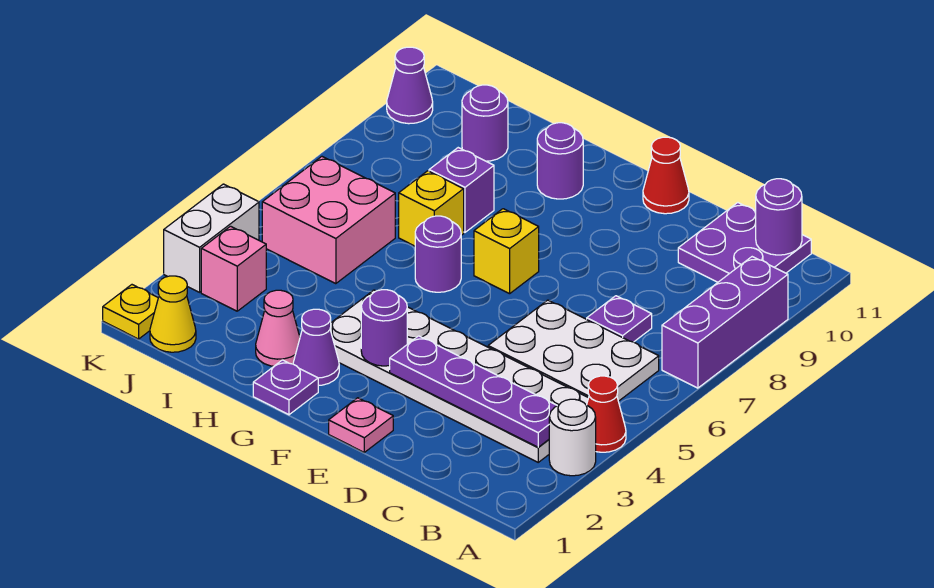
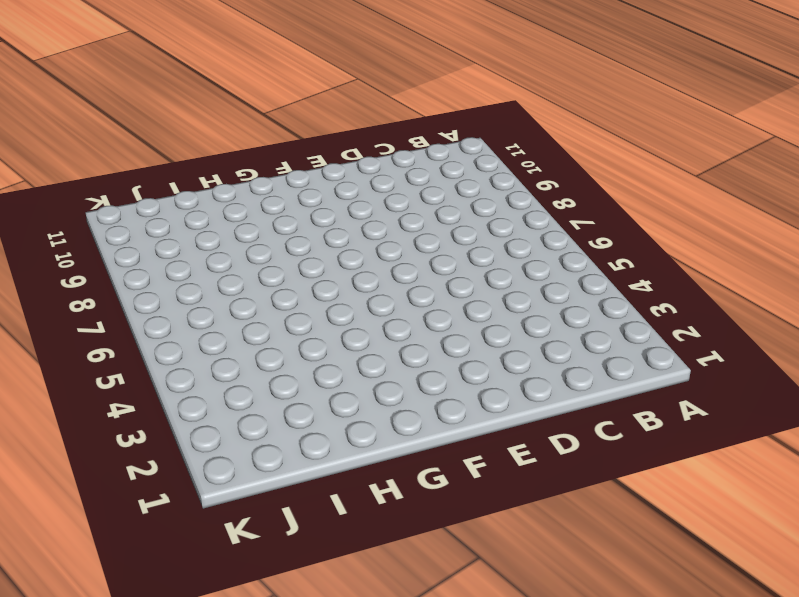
none -> white round brick A3 level 1
none -> red cone A4 level 1
none -> purple brick A7:A9 level 1

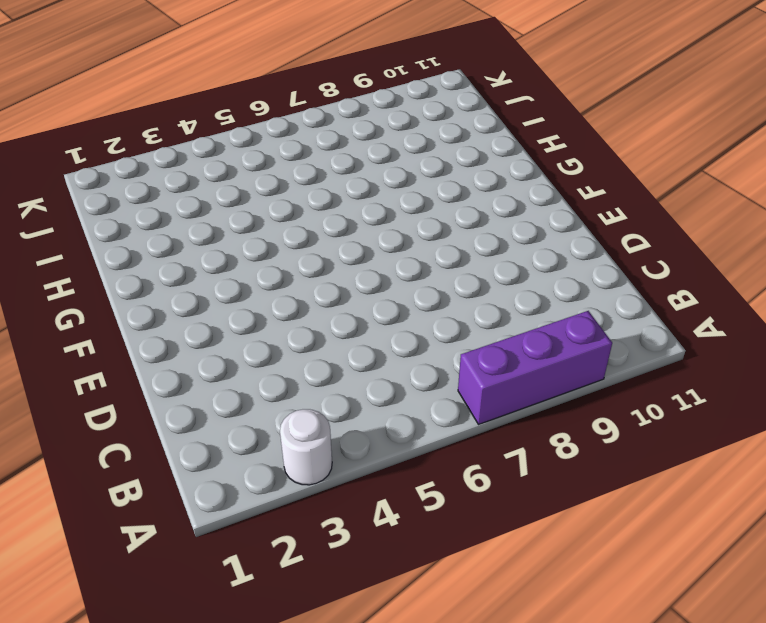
none -> red cone A4 level 1
none -> white plate B3:G4 level 1
none -> white plate B5:D6 level 1

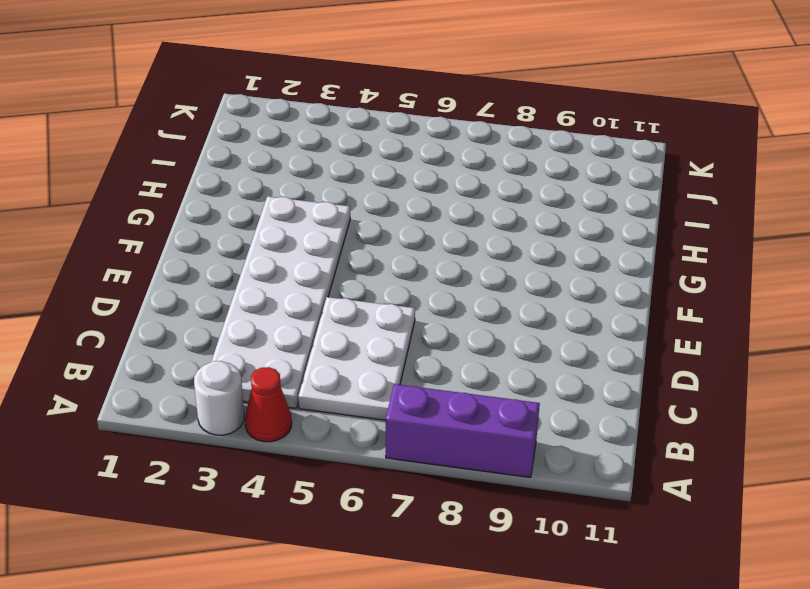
none -> purple plate B10:C11 level 1
none -> purple plate C7 level 1
none -> pink plate E1 level 1

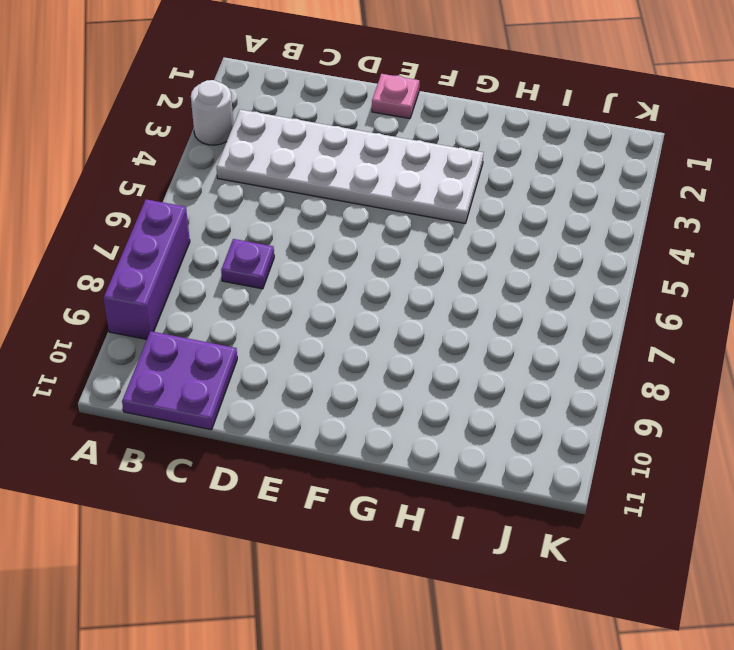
none -> red cone A4 level 1
none -> white plate B5:D6 level 1
none -> red cone E11 level 1

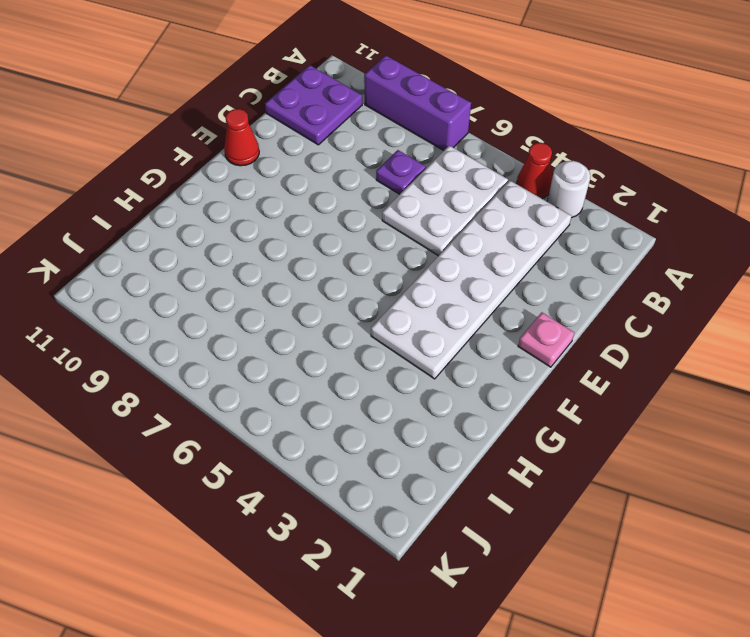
none -> yellow brick F7 level 1
none -> purple plate G1 level 1
none -> purple cone G2 level 1

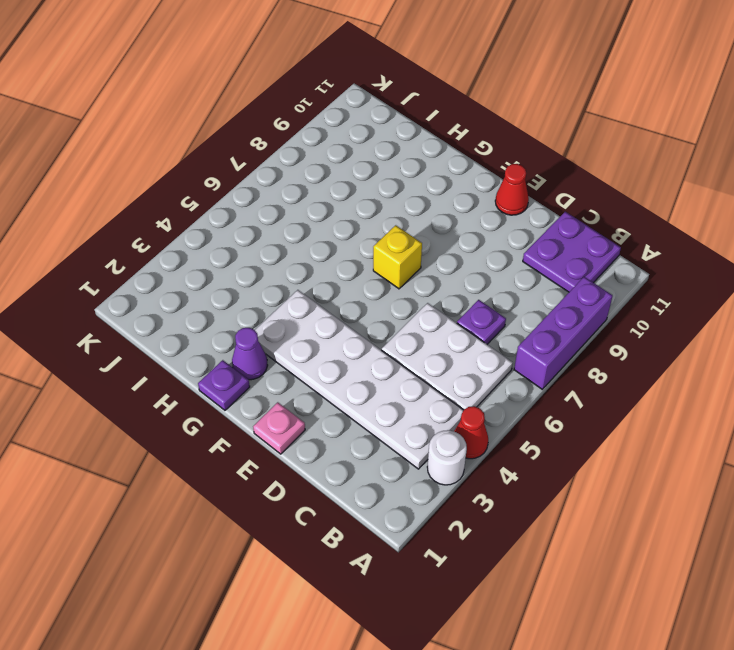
none -> purple round brick G6 level 1
none -> purple round brick G10 level 1
none -> pink cone H2 level 1

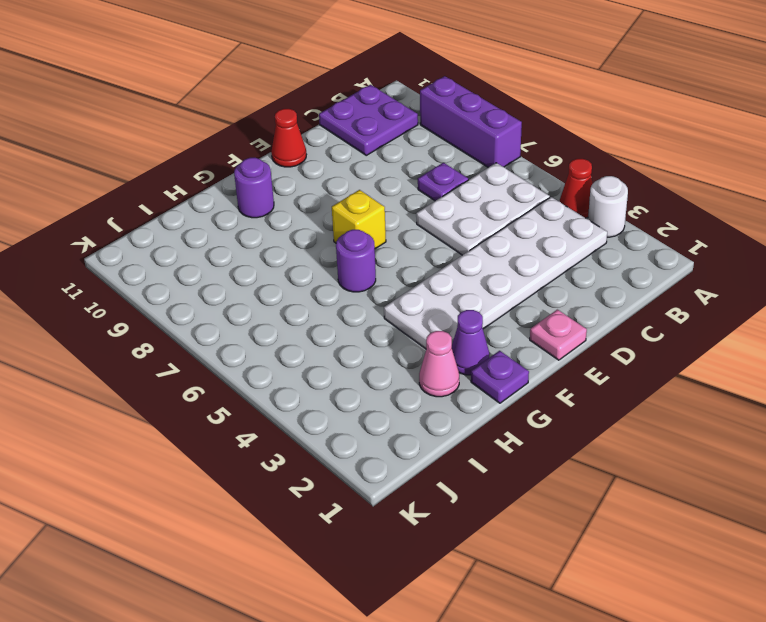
none -> yellow brick H7 level 1
none -> purple brick H8 level 1
none -> pink brick I5:J6 level 1

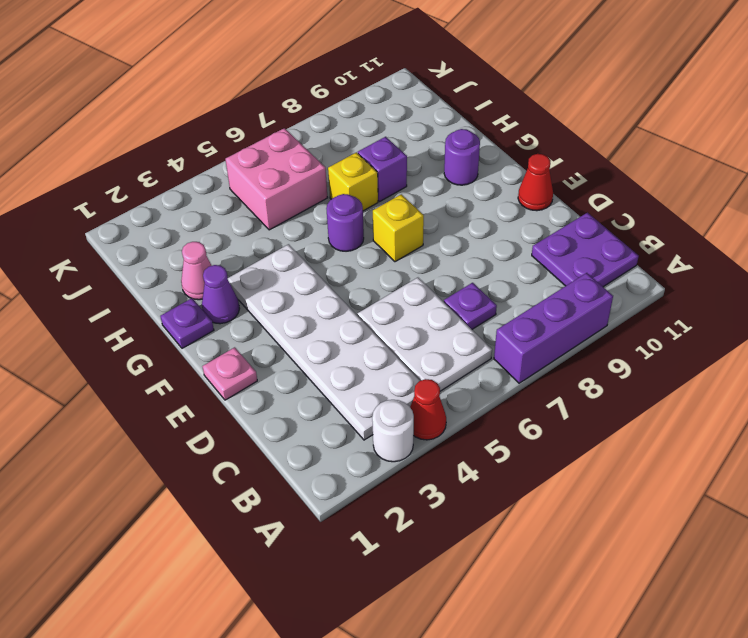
none -> purple round brick I10 level 1
none -> yellow cone J1 level 1
none -> pink brick J3 level 1

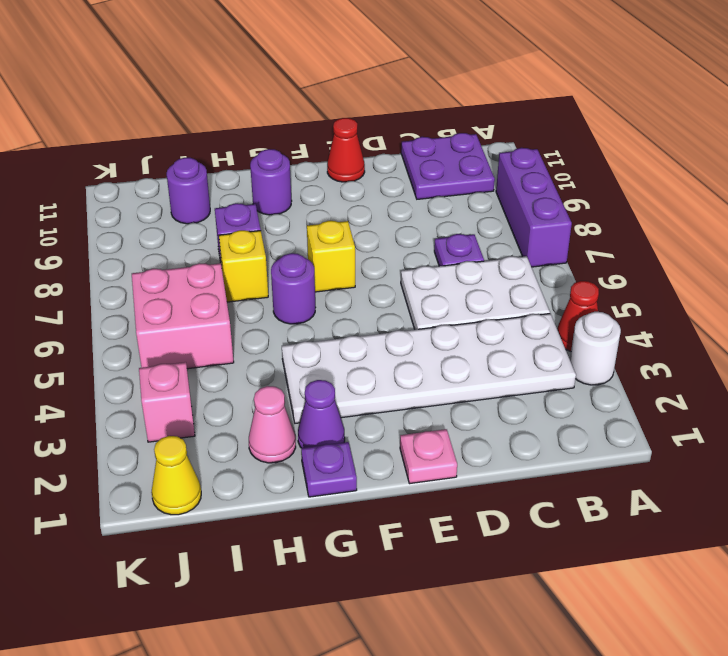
none -> yellow plate K1 level 1
none -> white brick K3:K4 level 1
none -> purple cone K10 level 1

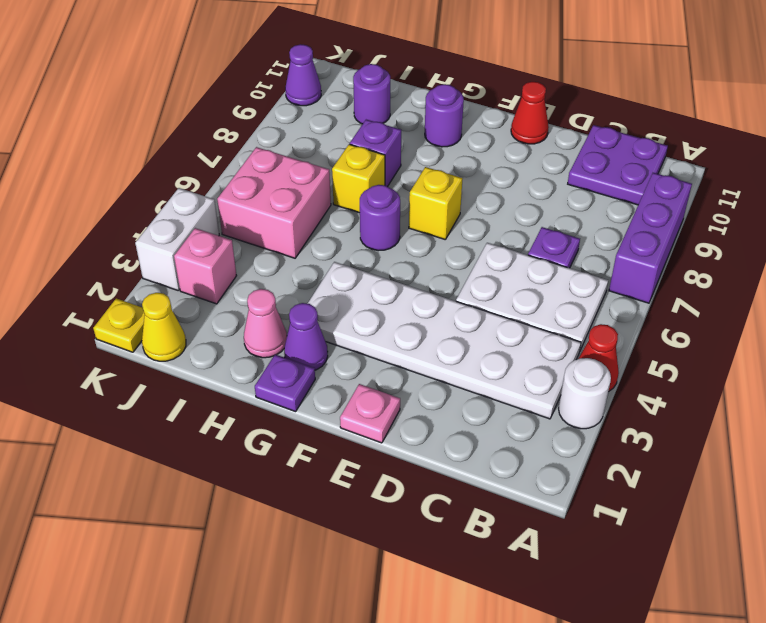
none -> purple plate B3:E3 level 2
none -> purple round brick B11 level 2
none -> purple round brick F3 level 2

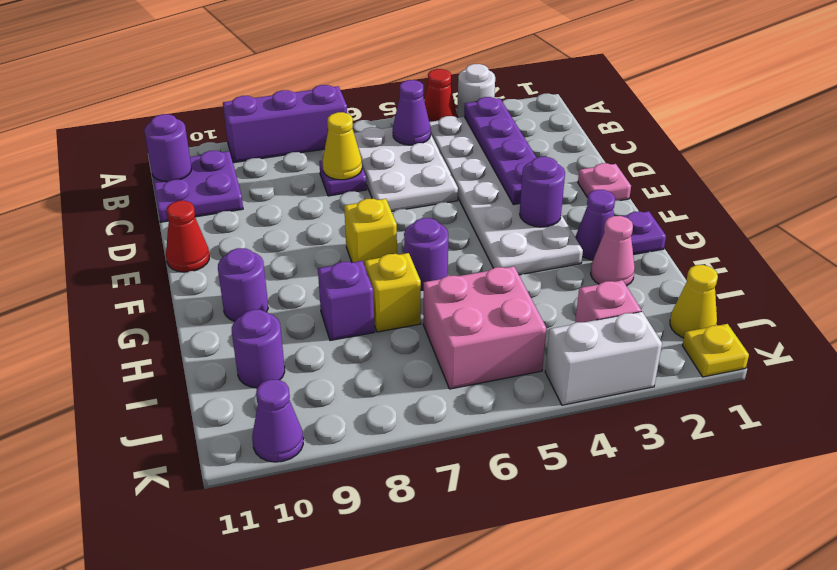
purple cone B5 level 2 -> none
yellow cone C7 level 2 -> none

